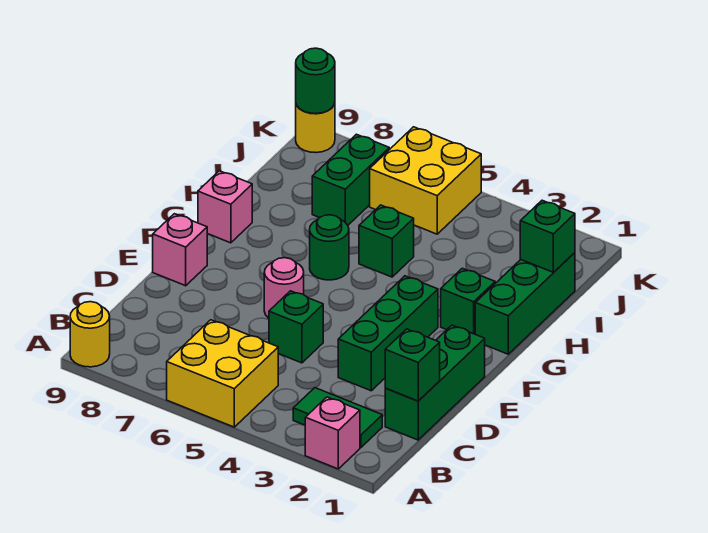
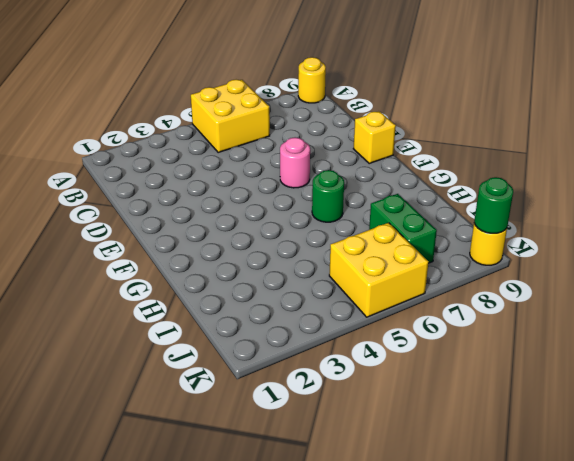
yellow brick E9 level 1 -> pink brick E9 level 1
none -> pink brick A2 level 1
none -> green tile B2:B3 level 1
none -> green brick C1:E1 level 1

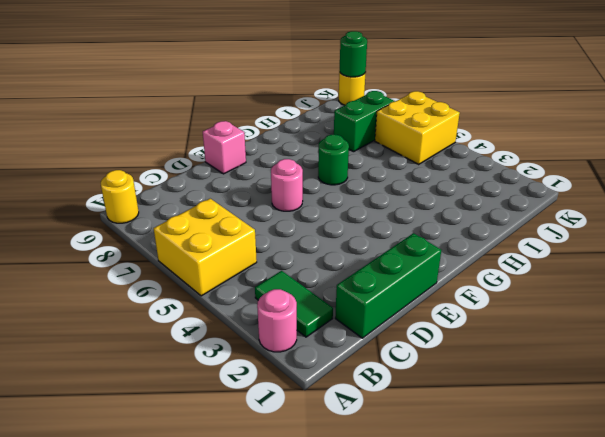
pink round brick A2 level 1 -> pink brick A2 level 1
none -> green brick D3:F3 level 1
none -> green brick D5 level 1
none -> green brick G1:I1 level 1

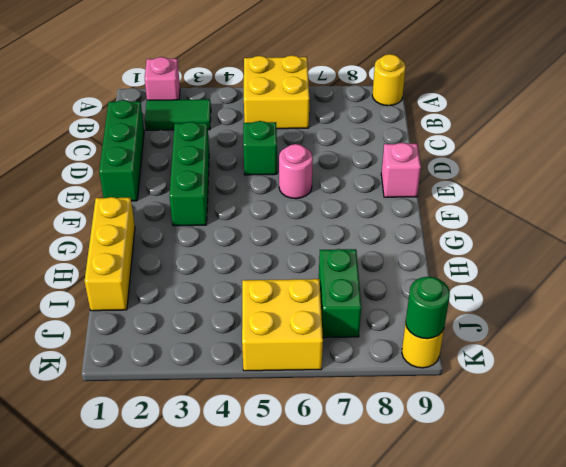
yellow brick G1:I1 level 1 -> green brick G1:I1 level 1
none -> green brick G2 level 1
none -> green round brick G6 level 1
none -> pink brick G9 level 1

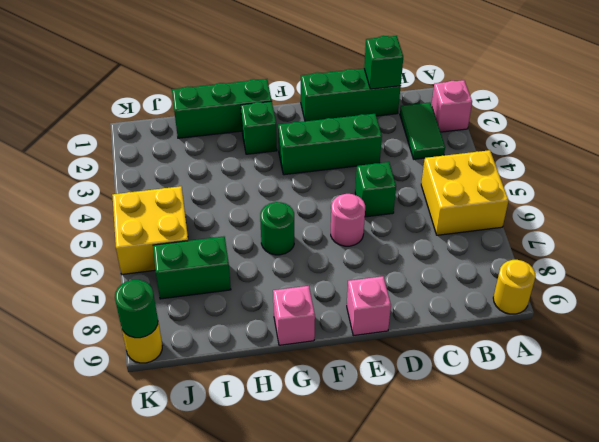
none -> green brick H5 level 1
none -> green brick I1 level 2

